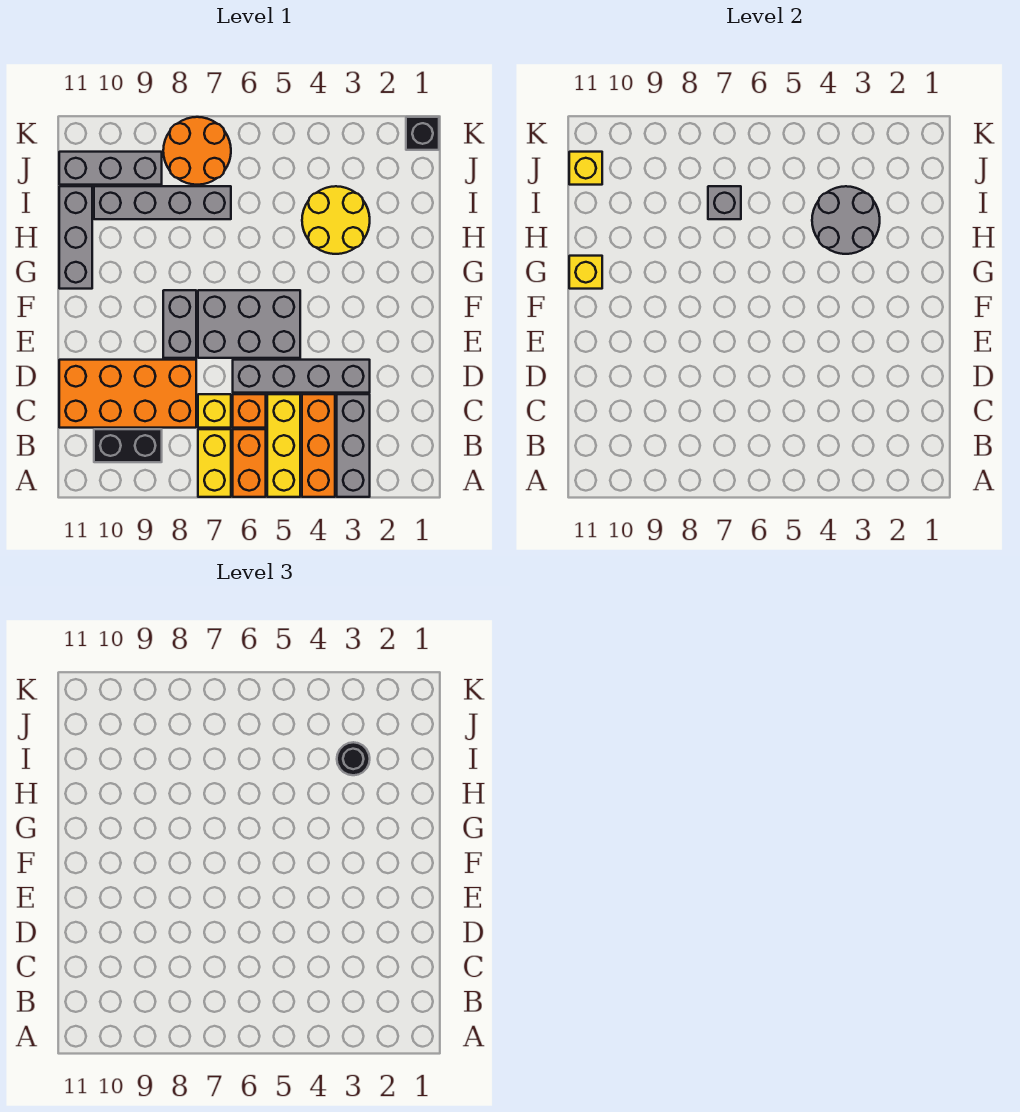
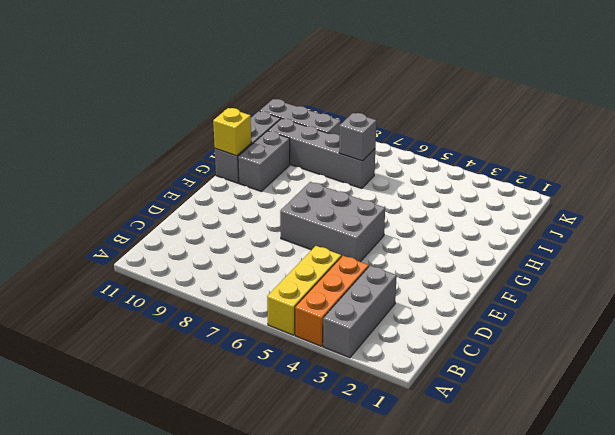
grey brick G10:H10 level 1 -> grey brick E8:F8 level 1
none -> orange brick A6:B6 level 1
none -> yellow brick A7:B7 level 1
none -> black brick B9:B10 level 1

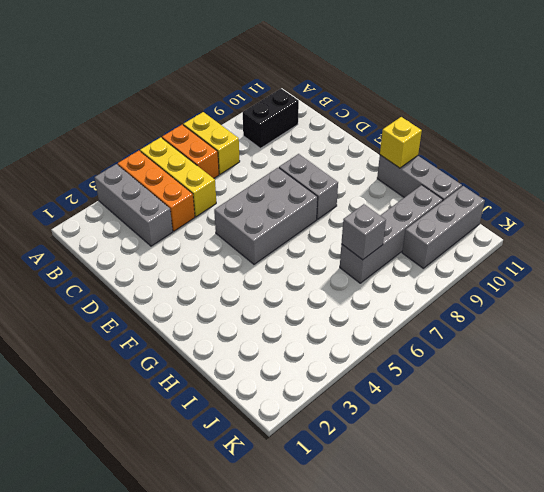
none -> orange brick C6 level 1
none -> yellow brick C7 level 1
none -> orange brick C8:D11 level 1

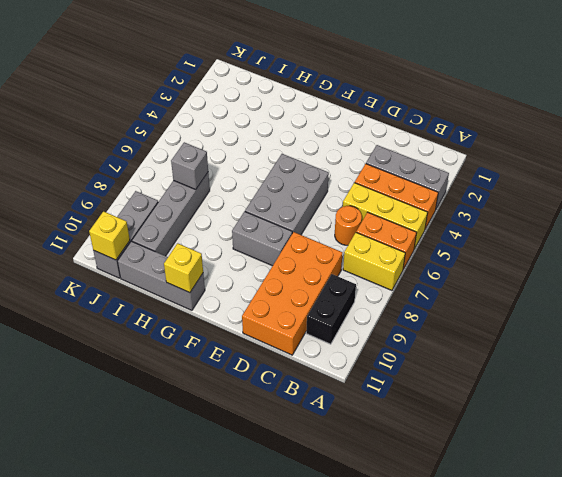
orange round brick C6 level 1 -> orange brick C6 level 1
none -> yellow brick C7 level 1
none -> grey brick D3:D6 level 1
none -> yellow round brick H3:I4 level 1

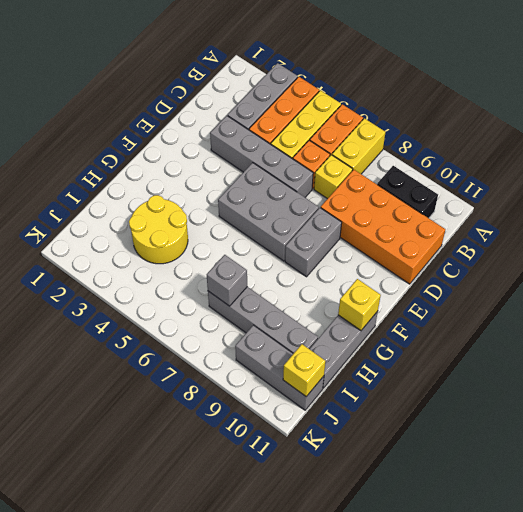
none -> orange round brick J7:K8 level 1
none -> black brick K1 level 1
none -> grey round brick H3:I4 level 2

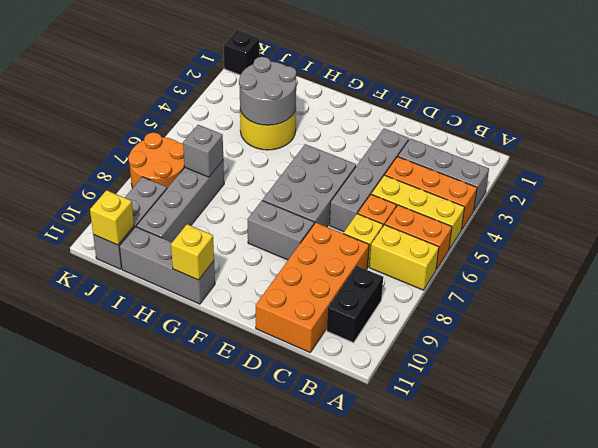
none -> black round brick I3 level 3

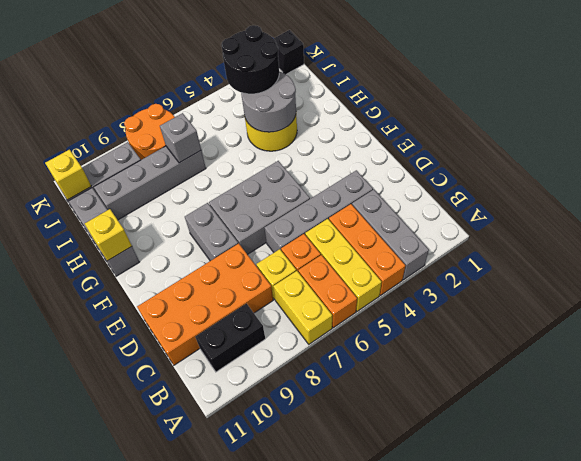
black round brick I3:J4 level 3 -> black round brick I3 level 3

